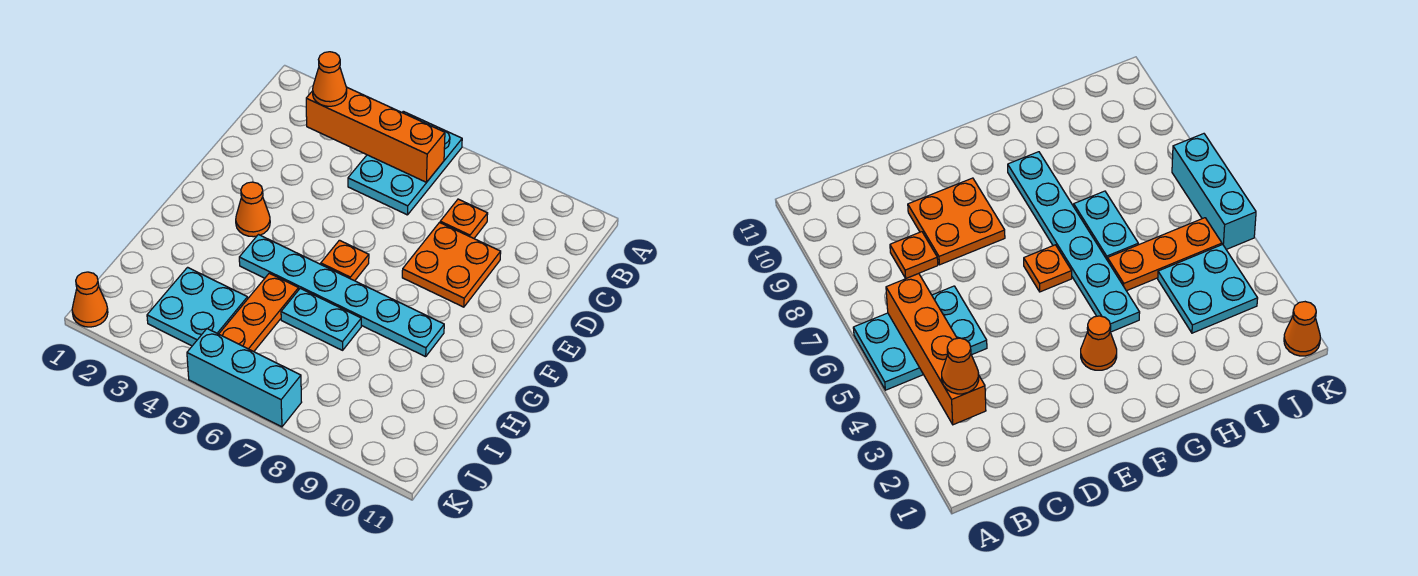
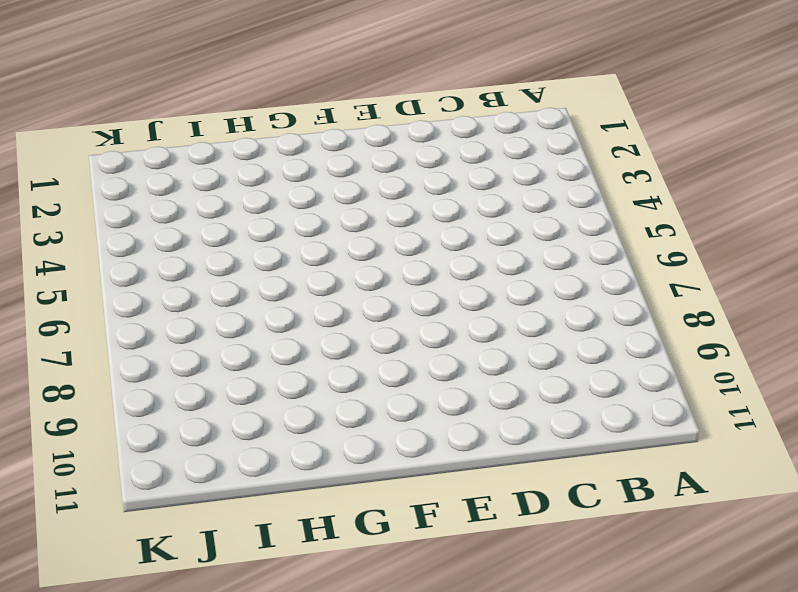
none -> cyan plate A5:C6 level 1
none -> orange plate C8 level 1
none -> orange plate D8:E9 level 1

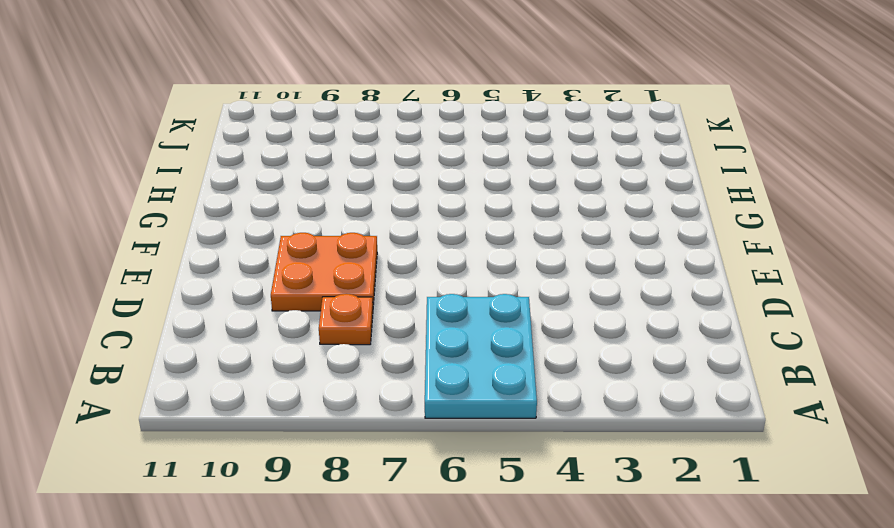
none -> orange cone F3 level 1
none -> orange plate F6 level 1
none -> cyan plate G4:G9 level 1

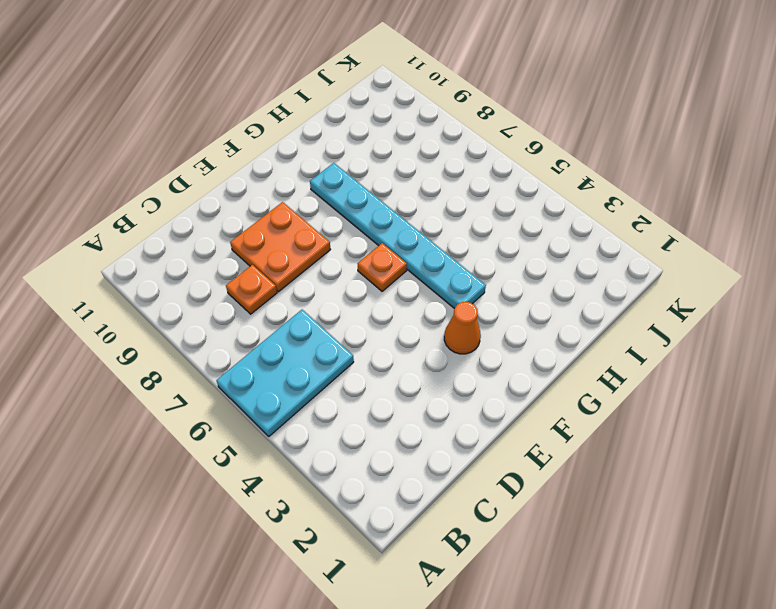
none -> orange plate H5:J5 level 1
none -> cyan plate H6:H7 level 1
none -> cyan plate I3:J4 level 1

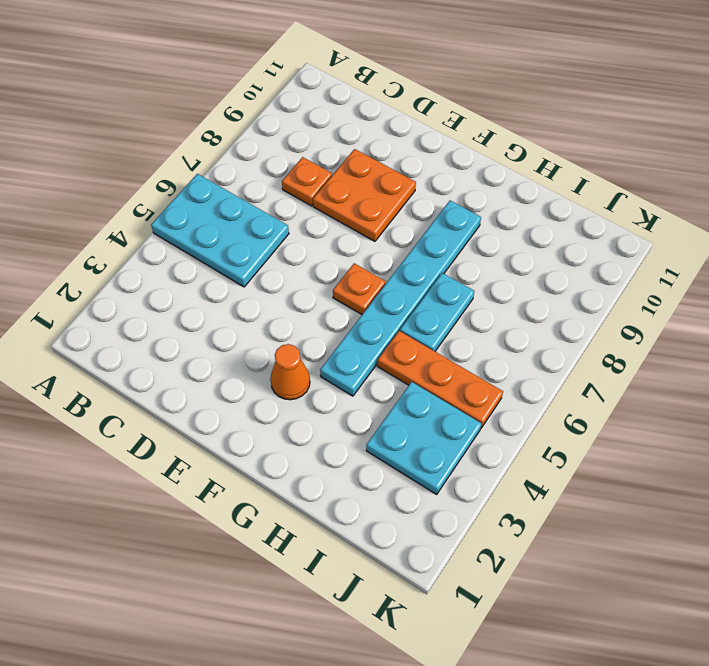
none -> orange cone K1 level 1
none -> cyan brick K5:K7 level 1
none -> orange brick B3:B6 level 2

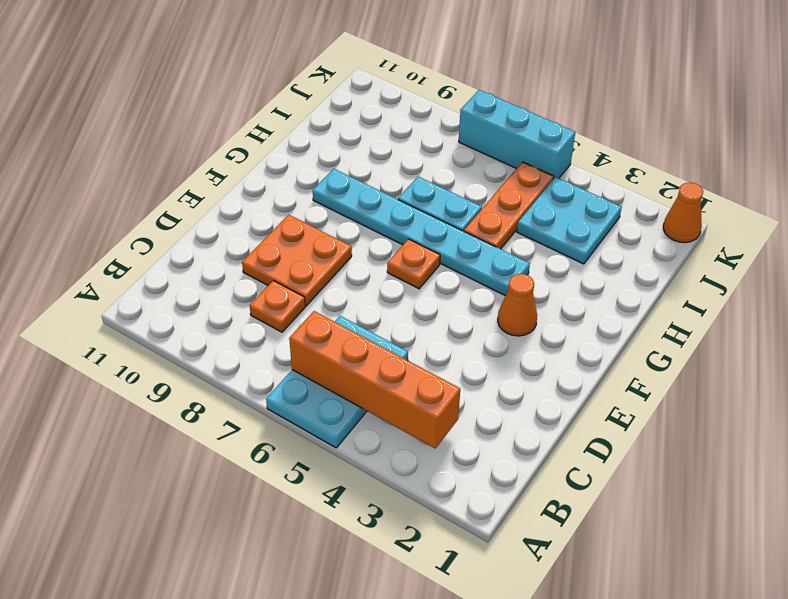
none -> orange cone B3 level 3

